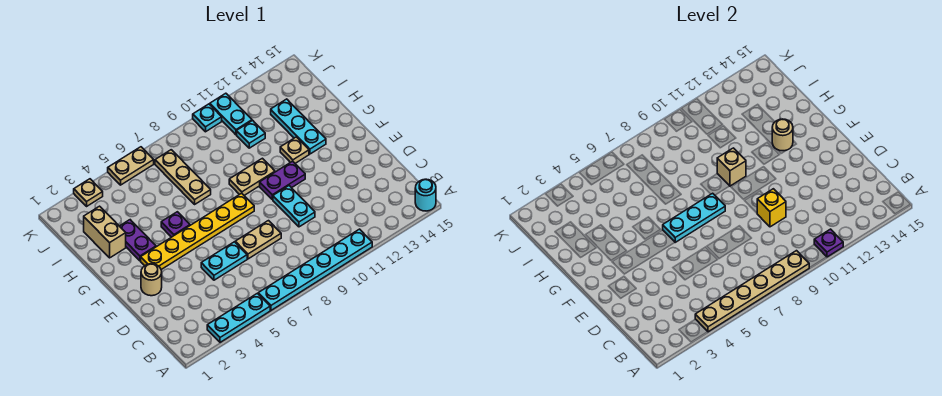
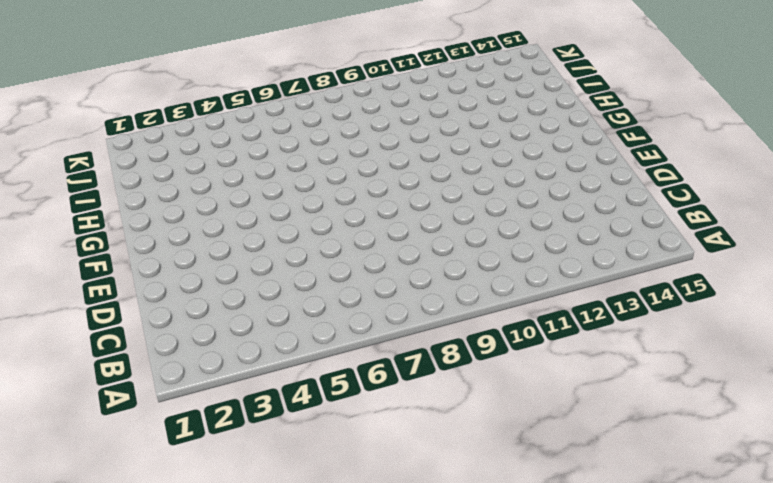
none -> cyan plate A3:A5 level 1
none -> cyan plate A6:A11 level 1
none -> cyan round brick A15 level 1

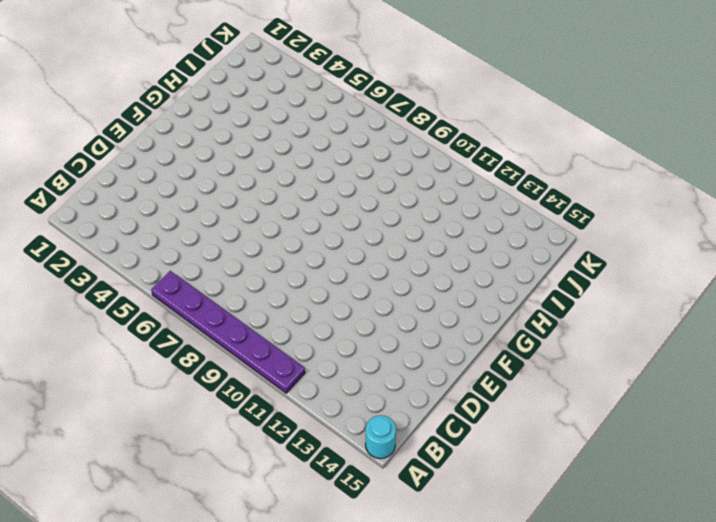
purple plate A6:A11 level 1 -> cyan plate A6:A11 level 1
none -> cyan plate A3:A5 level 1
none -> cyan plate D5:D6 level 1
none -> tan plate D7:D8 level 1

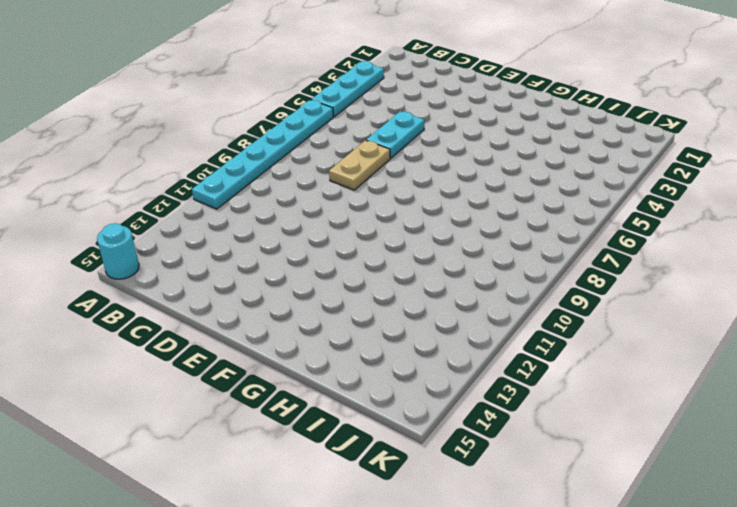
none -> cyan plate D10:E10 level 1
none -> tan round brick E2 level 1
none -> yellow plate F3:F8 level 1

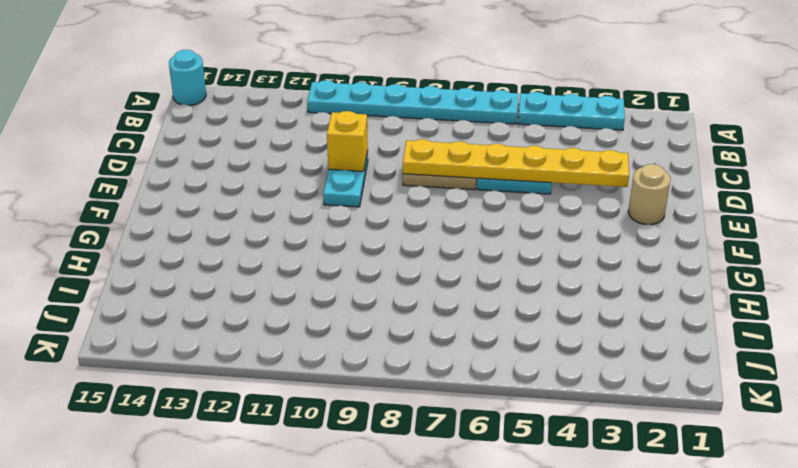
yellow plate D3:D8 level 2 -> yellow plate F3:F8 level 1
none -> purple plate F10:F11 level 1
none -> purple plate G3:H3 level 1
none -> purple plate G5 level 1

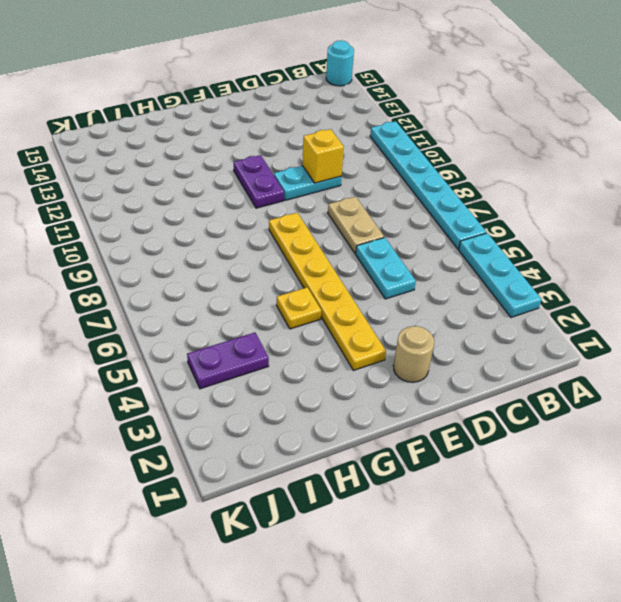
yellow plate G5 level 1 -> purple plate G5 level 1
purple plate I4:J4 level 1 -> purple plate G3:H3 level 1
none -> tan plate G9:G10 level 1
none -> tan plate G12 level 1
none -> cyan plate G13:I13 level 1

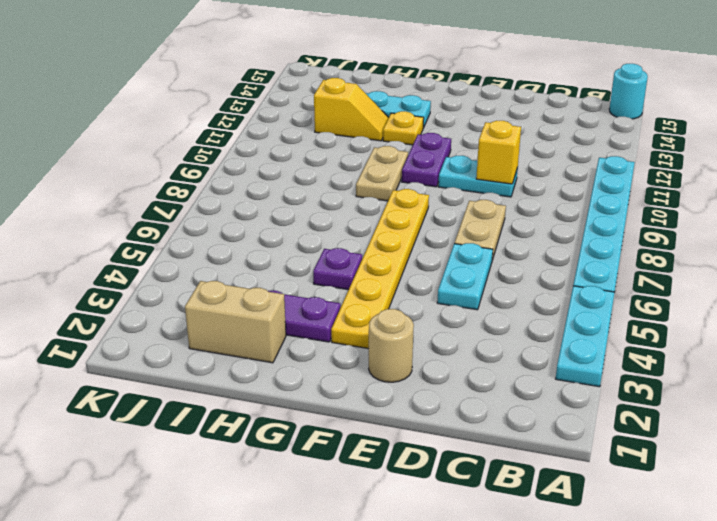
yellow plate G12 level 1 -> tan plate G12 level 1
yellow slope H12:I12 level 1 top I -> none
none -> tan plate H7:J7 level 1
none -> cyan plate I11 level 1
none -> cyan plate J11:K11 level 1

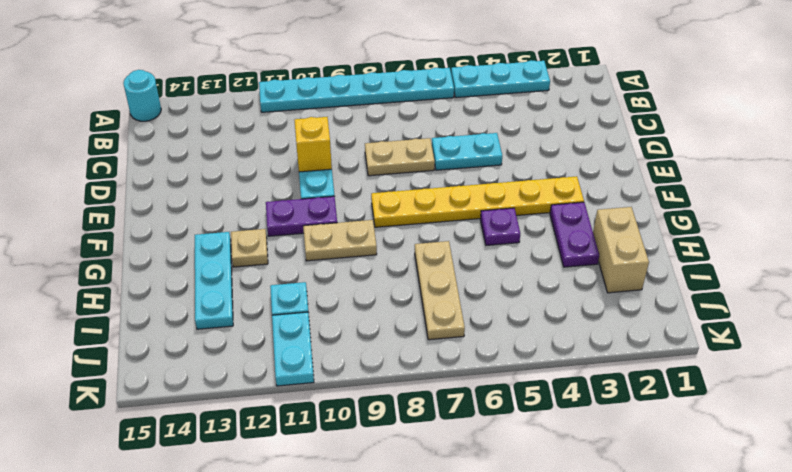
none -> tan round brick E2 level 1
none -> tan plate K3 level 1
none -> tan plate K5:K6 level 1

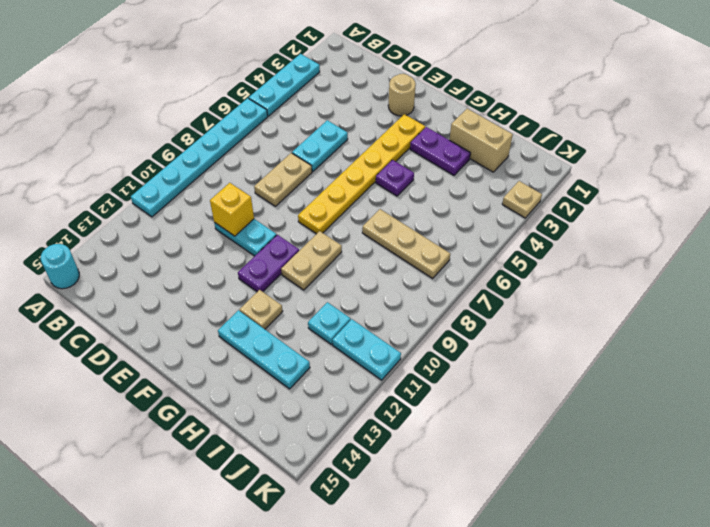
none -> tan plate K5:K6 level 1
none -> cyan plate K10 level 1
none -> tan plate A4:A9 level 2

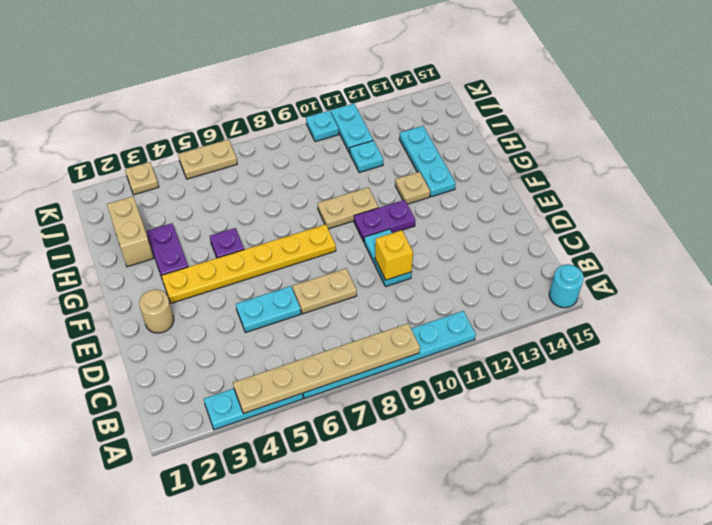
none -> tan plate H7:J7 level 1
none -> purple plate A11 level 2
none -> cyan plate F6:F8 level 2

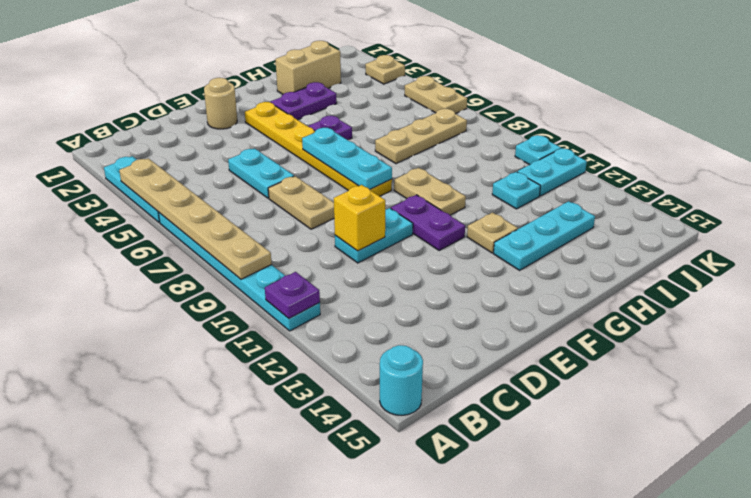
none -> tan brick G10 level 2
none -> tan round brick G13 level 2

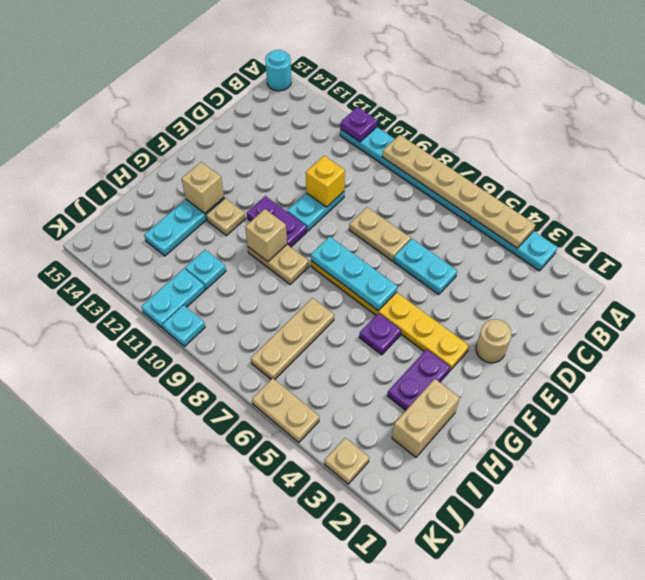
tan brick G13 level 2 -> tan round brick G13 level 2

